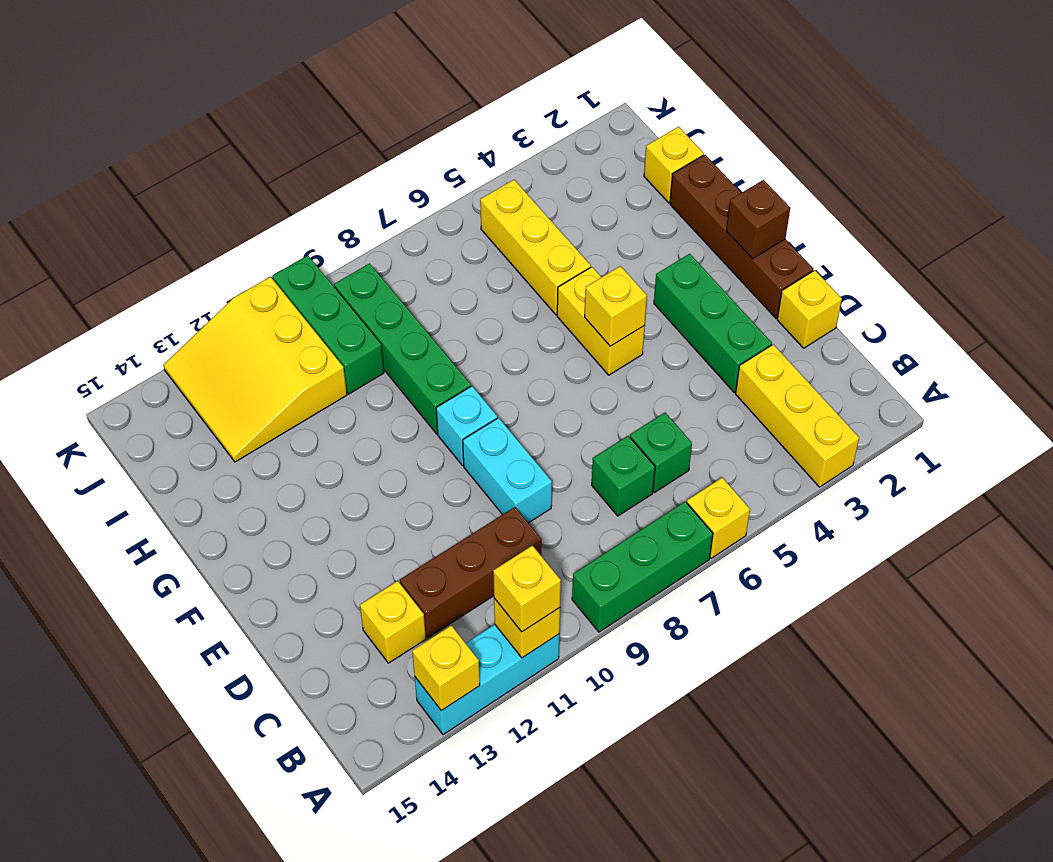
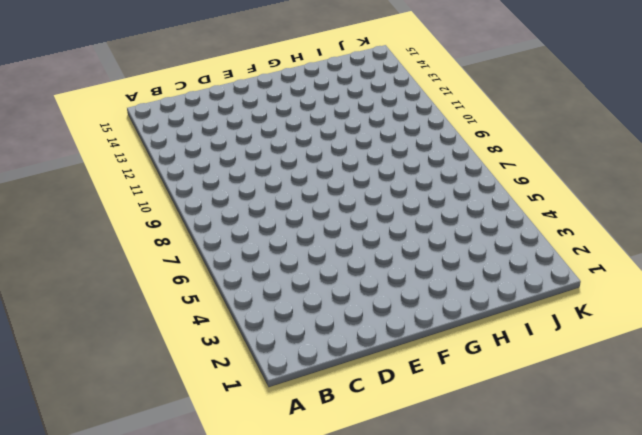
none -> yellow brick A3:C3 level 1
none -> yellow brick A6 level 1
none -> green brick A7:A9 level 1

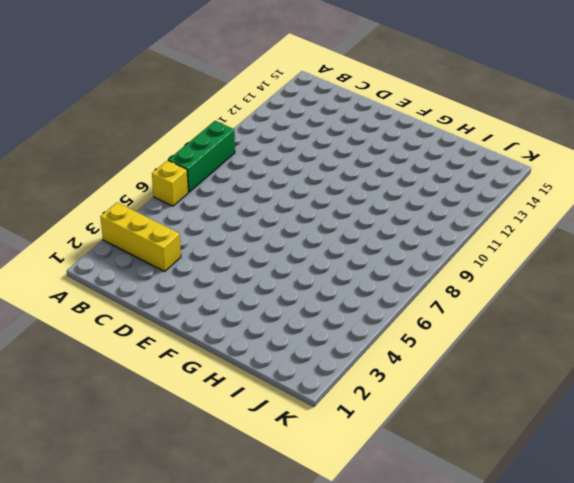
none -> cyan brick A11:A13 level 1
none -> green brick C6 level 1
none -> green brick C7 level 1

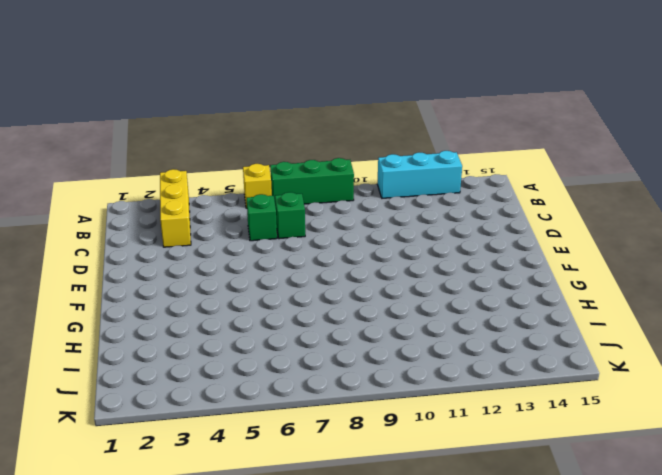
none -> brown brick C10:C12 level 1
none -> yellow brick C13 level 1
none -> yellow brick D1 level 1

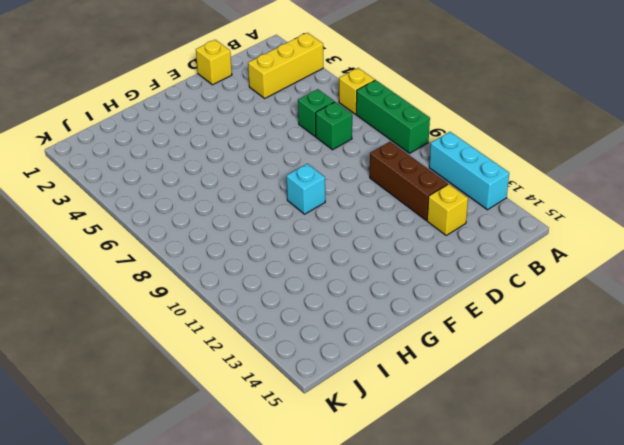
none -> green brick D3:F3 level 1
none -> cyan brick D9:E9 level 1
none -> brown brick E1:H1 level 1

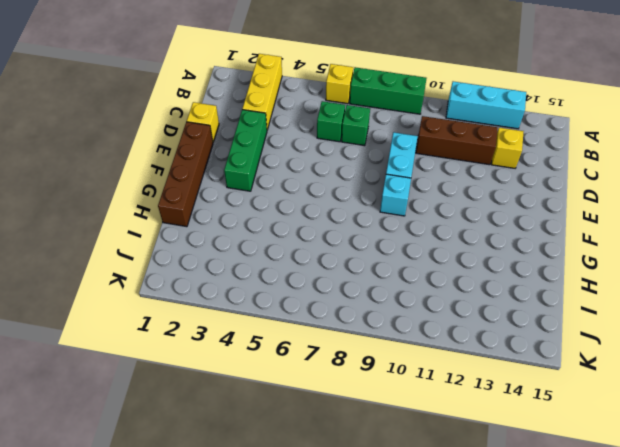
none -> yellow brick F5:G5 level 1
none -> green brick G9:J9 level 1
none -> yellow brick H5:J5 level 1

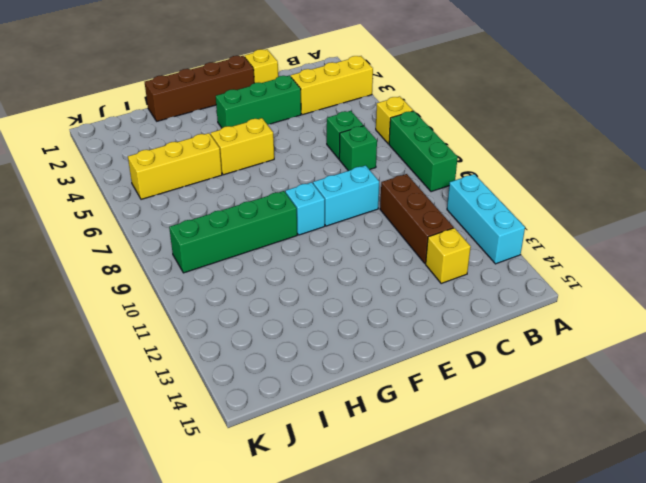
none -> yellow brick I1 level 1
none -> green brick I10:K10 level 1
none -> yellow slope I11:K13 level 1 top 11

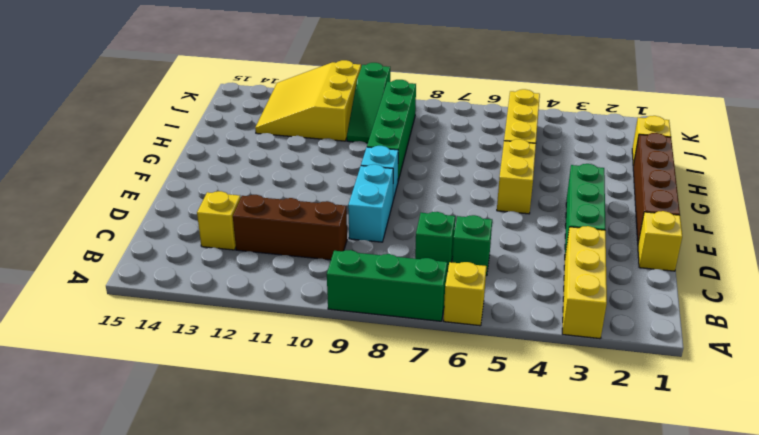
green slope I10:K10 level 1 top K -> green brick I10:K10 level 1
none -> cyan brick A11:A13 level 1
none -> yellow brick A11 level 2
none -> yellow brick A13 level 2

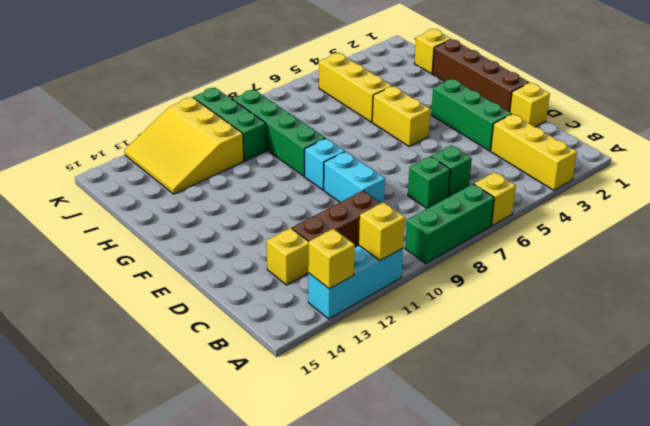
none -> brown brick F1 level 2
none -> yellow brick F5 level 2
none -> yellow brick A11 level 3

